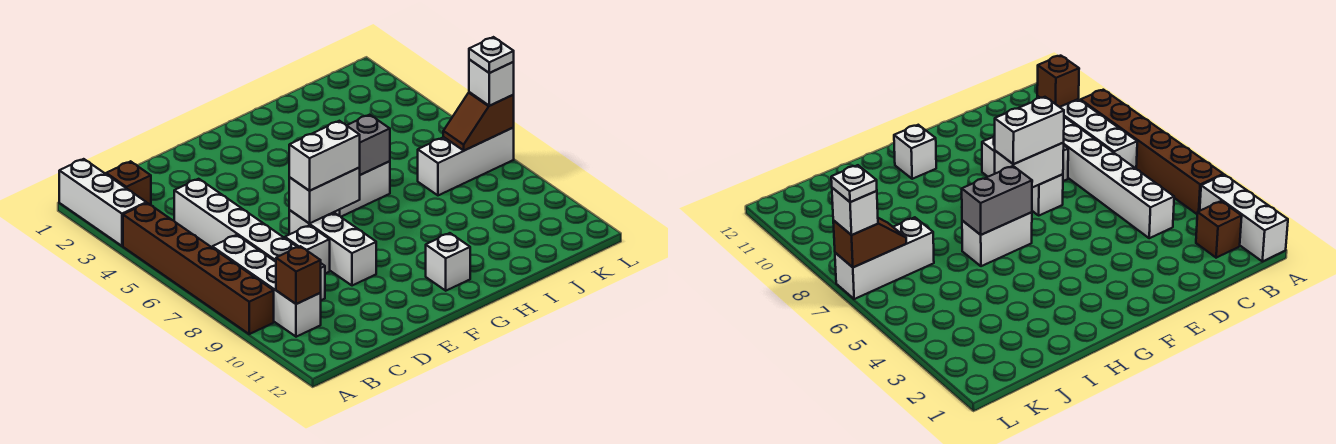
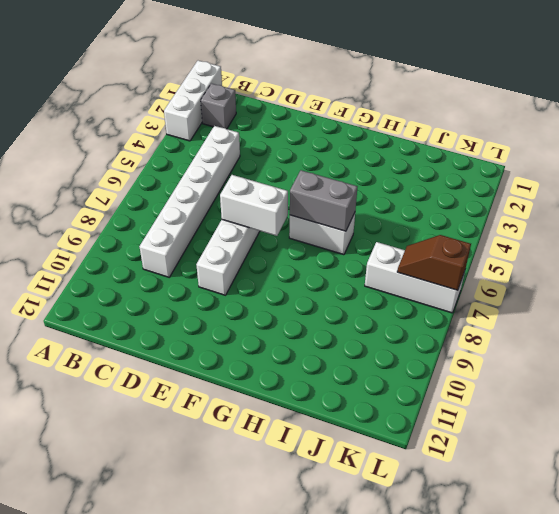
grey brick B2 level 1 -> brown brick B2 level 1
none -> brown brick A4:A9 level 1
none -> white brick B7:B10 level 1
none -> white brick D8 level 1

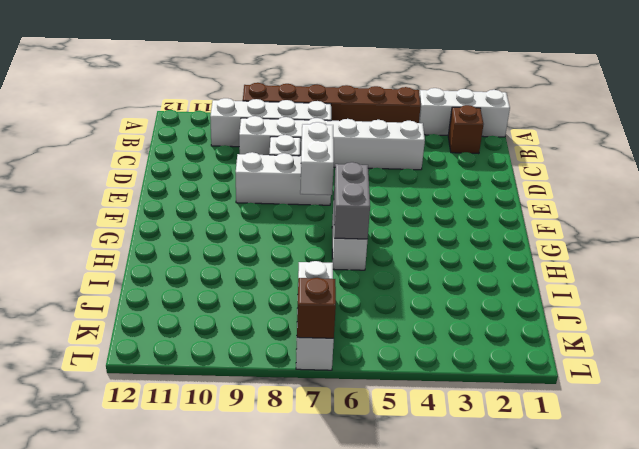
none -> white brick G11 level 1
none -> brown brick B10 level 2
none -> white brick E7:F7 level 3

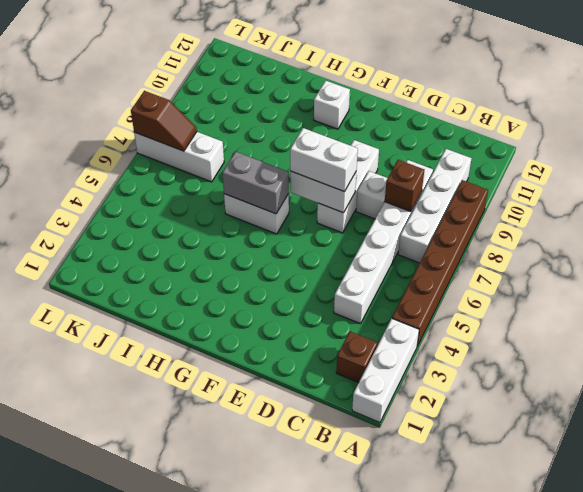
brown brick C8 level 2 -> brown brick B10 level 2
none -> white brick L7 level 3
none -> white plate L7 level 4

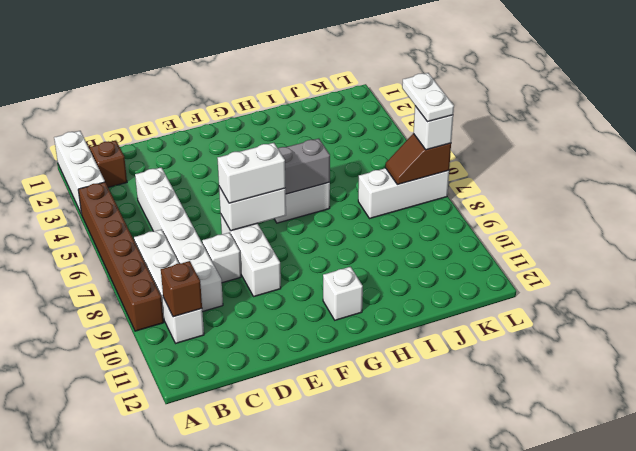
white plate L6:L7 level 4 -> white plate L7 level 4

